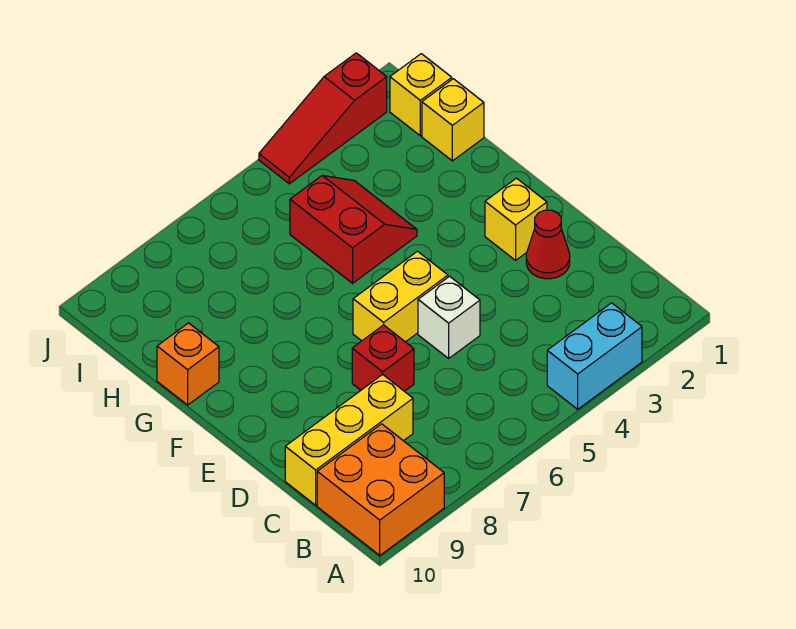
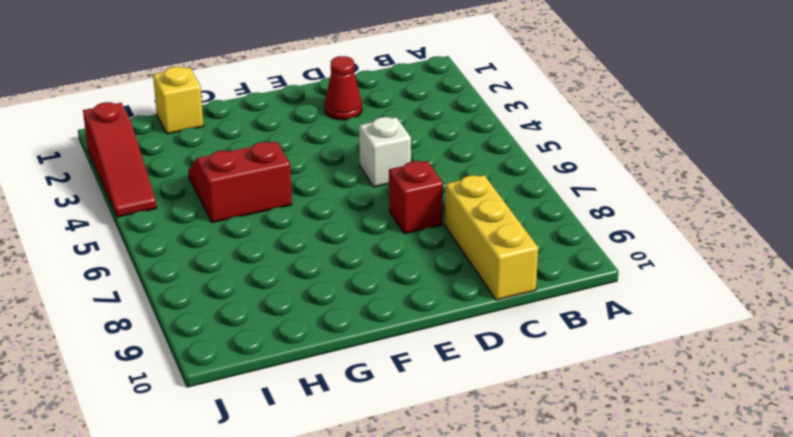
none -> cyan brick A3:A4 level 1
none -> orange brick A9:B10 level 1
none -> yellow brick E2 level 1

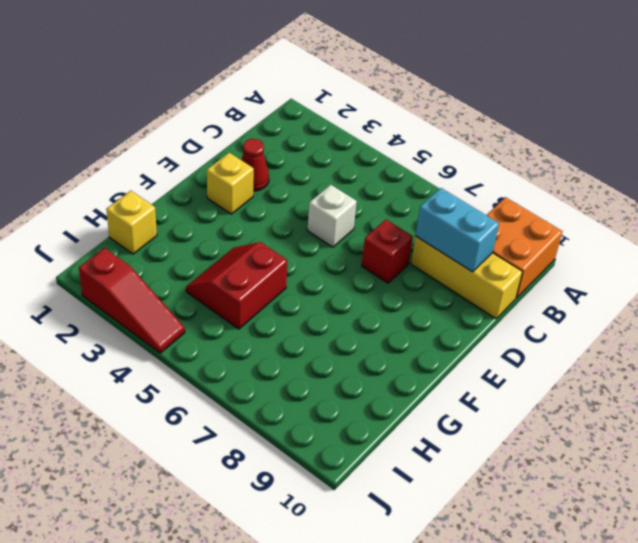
cyan brick C8:C9 level 2 -> cyan brick A3:A4 level 1
none -> yellow brick E5:E6 level 1
none -> orange brick G10 level 1
none -> yellow brick I1 level 1

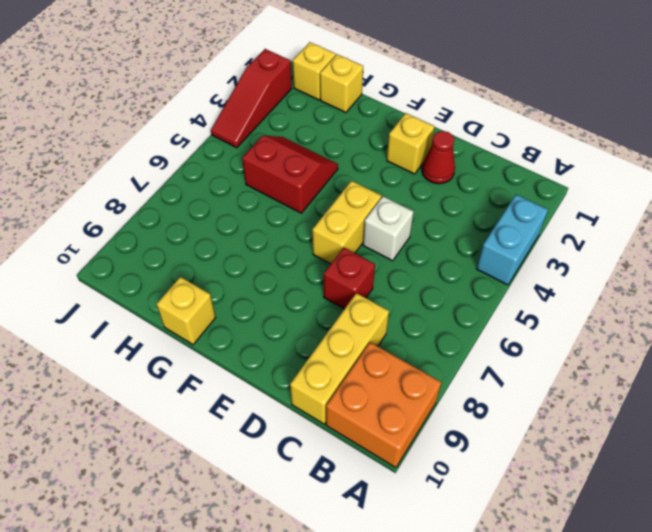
yellow brick G10 level 1 -> orange brick G10 level 1

